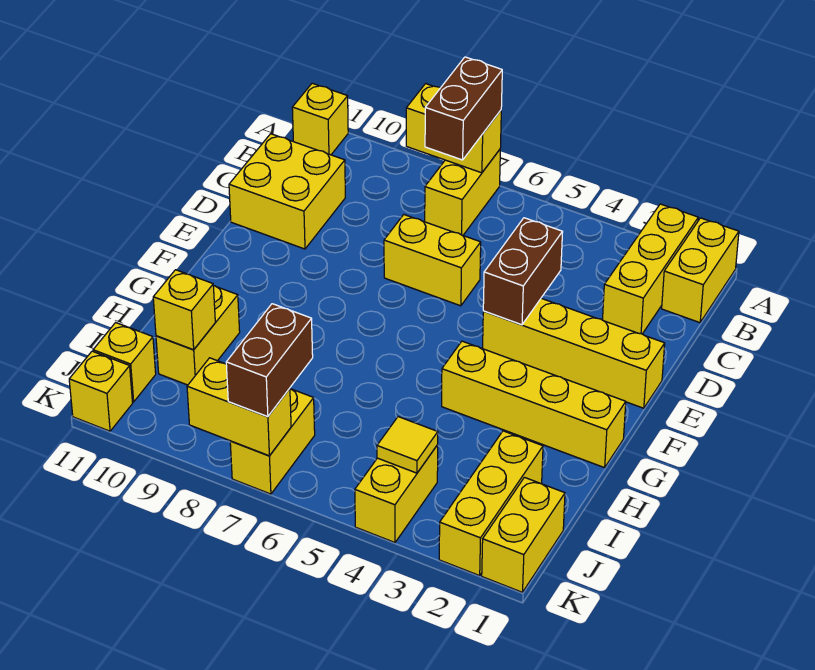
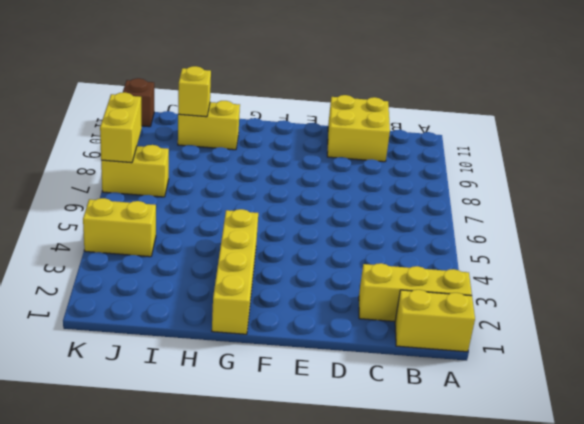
brown brick K11 level 1 -> yellow brick K11 level 1
none -> yellow brick A7:B7 level 1
none -> yellow brick A11 level 1
none -> yellow brick D6:D7 level 1

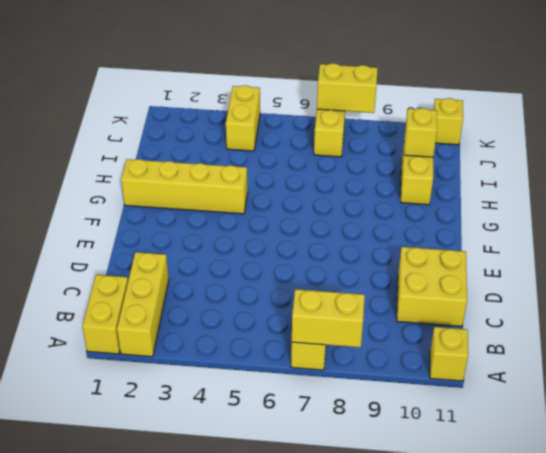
none -> yellow brick D6:D7 level 1
none -> yellow brick E1:E4 level 1
none -> yellow brick I2:K2 level 1

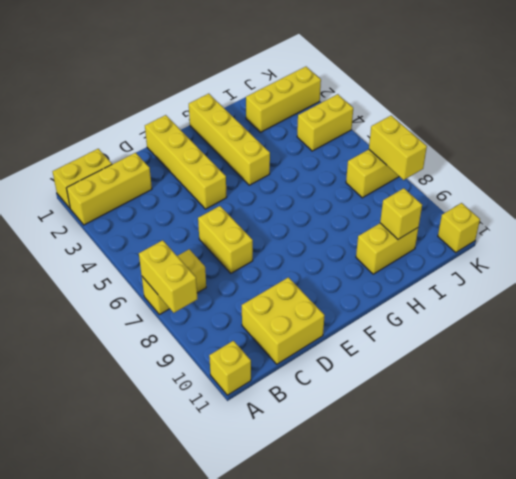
none -> yellow brick J1:K1 level 1
none -> yellow brick J11 level 1
none -> brown brick D4:E4 level 2

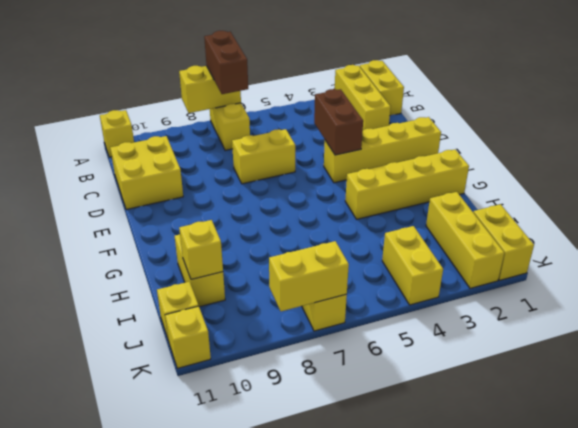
none -> yellow tile J4 level 2
none -> brown brick J7:K7 level 3

